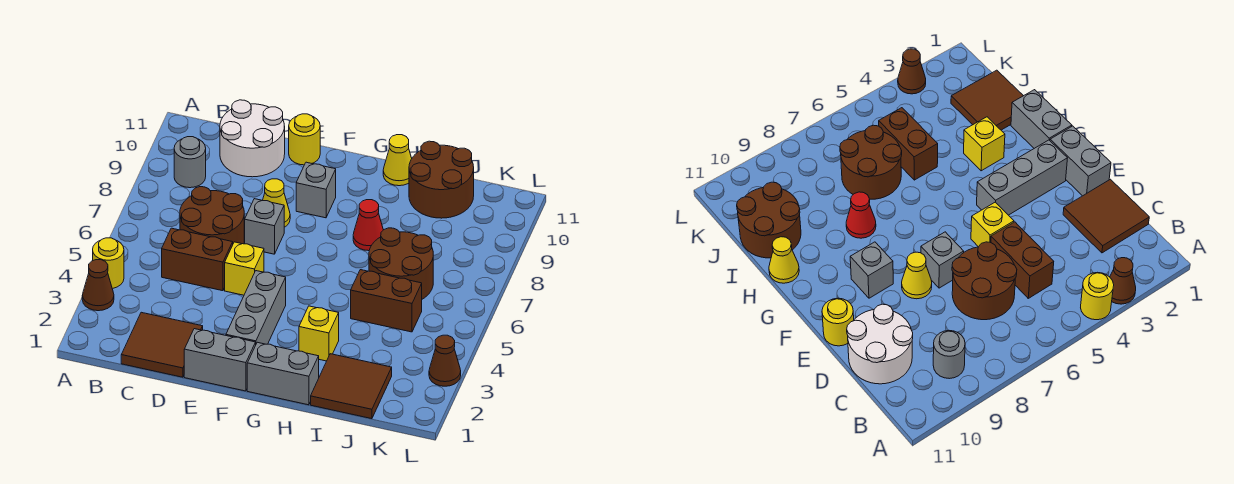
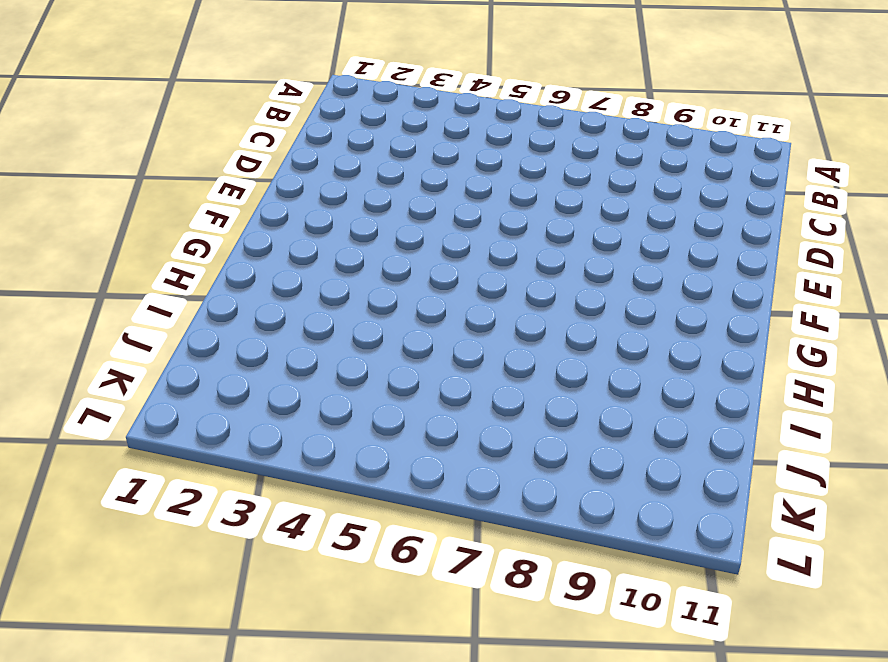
none -> brown cone A3 level 1
none -> yellow round brick A4 level 1
none -> grey round brick B9 level 1

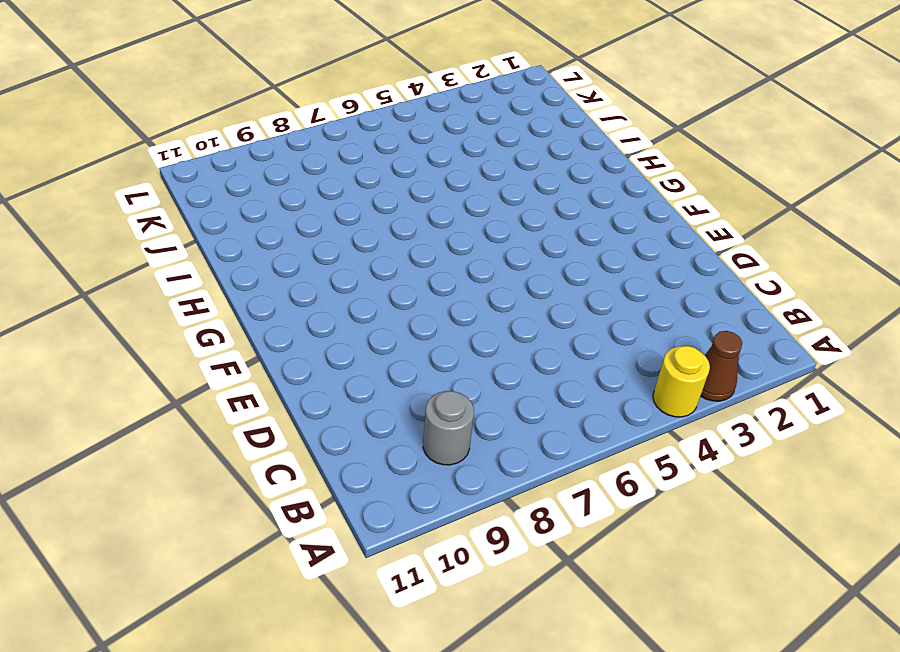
none -> brown tile C1:D2 level 1
none -> brown brick C5:D5 level 1
none -> brown round brick C6:D7 level 1

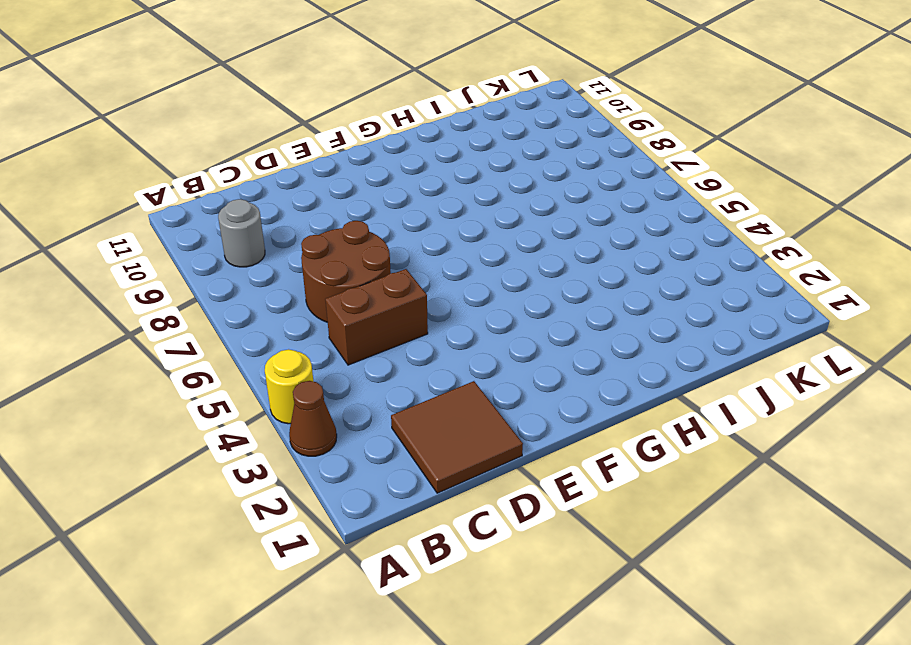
none -> white round brick C10:D11 level 1
none -> grey brick E1:F1 level 1
none -> yellow brick E5 level 1

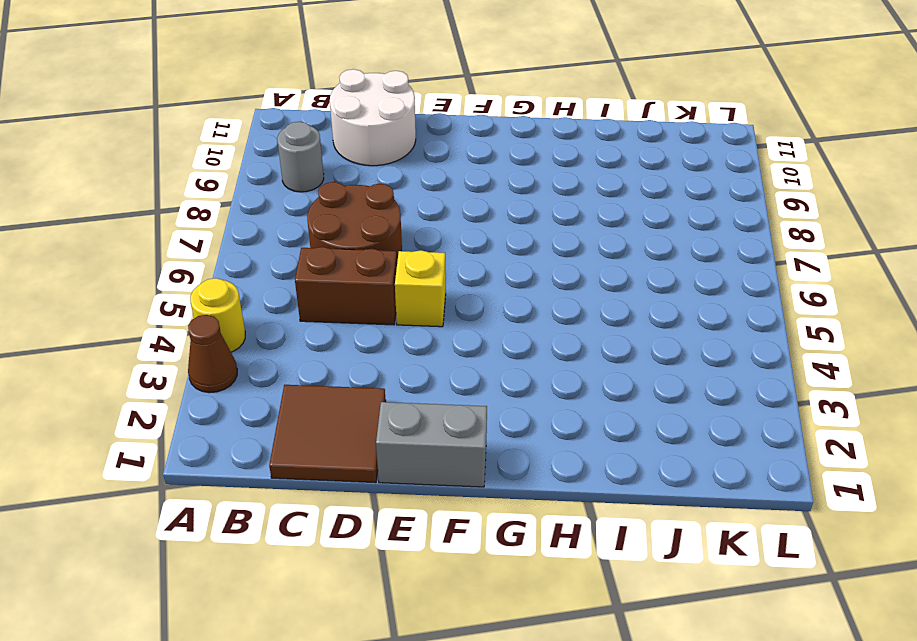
none -> grey brick E7 level 1
none -> yellow cone E8 level 1
none -> yellow round brick E11 level 1

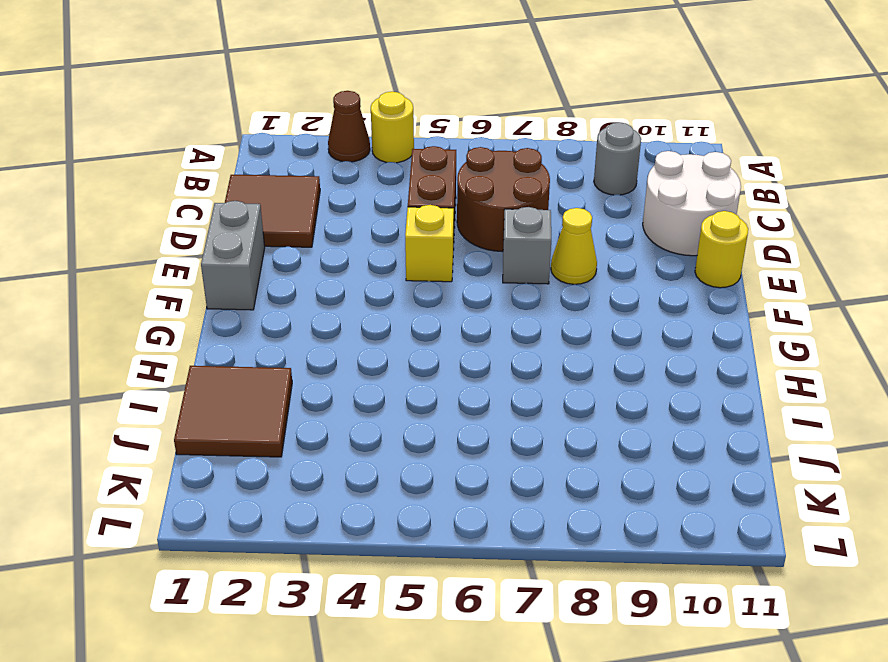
none -> grey brick F2:F4 level 1
none -> grey brick F9 level 1
none -> grey brick G1:H1 level 1

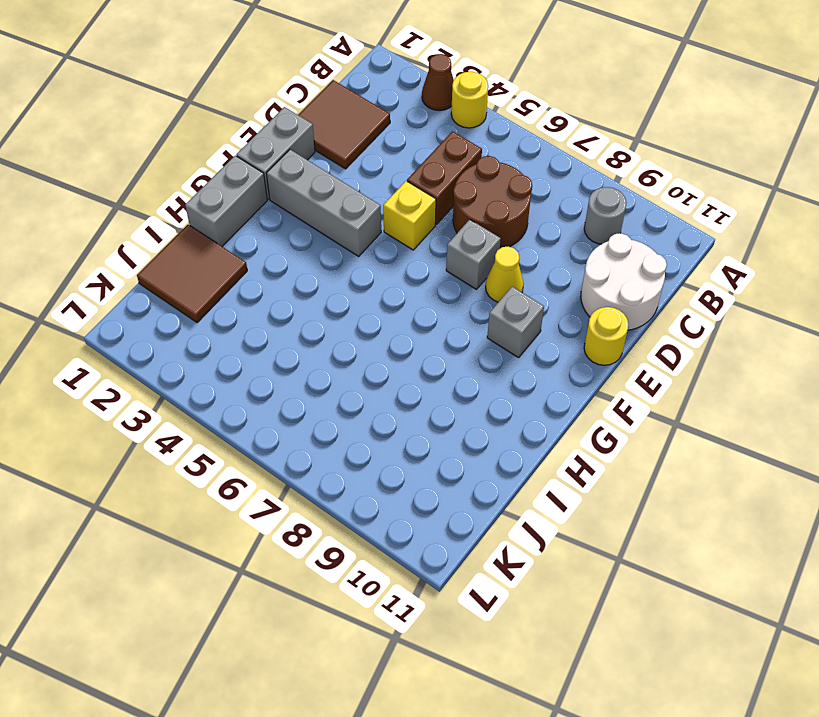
none -> yellow brick H3 level 1
none -> red cone H8 level 1
none -> yellow cone H11 level 1

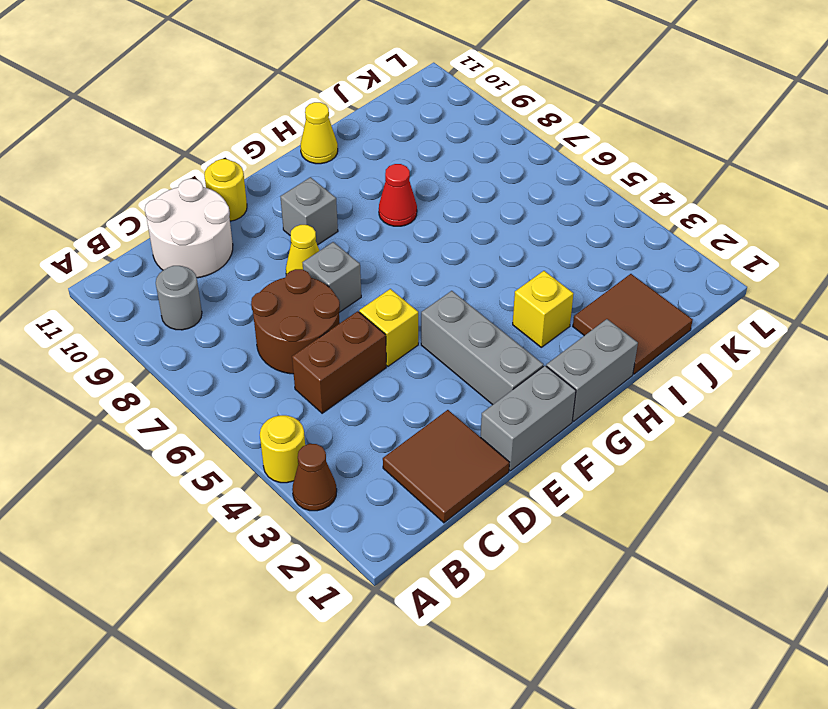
none -> brown brick I5:J5 level 1
none -> brown round brick I6:J7 level 1
none -> brown round brick I10:J11 level 1

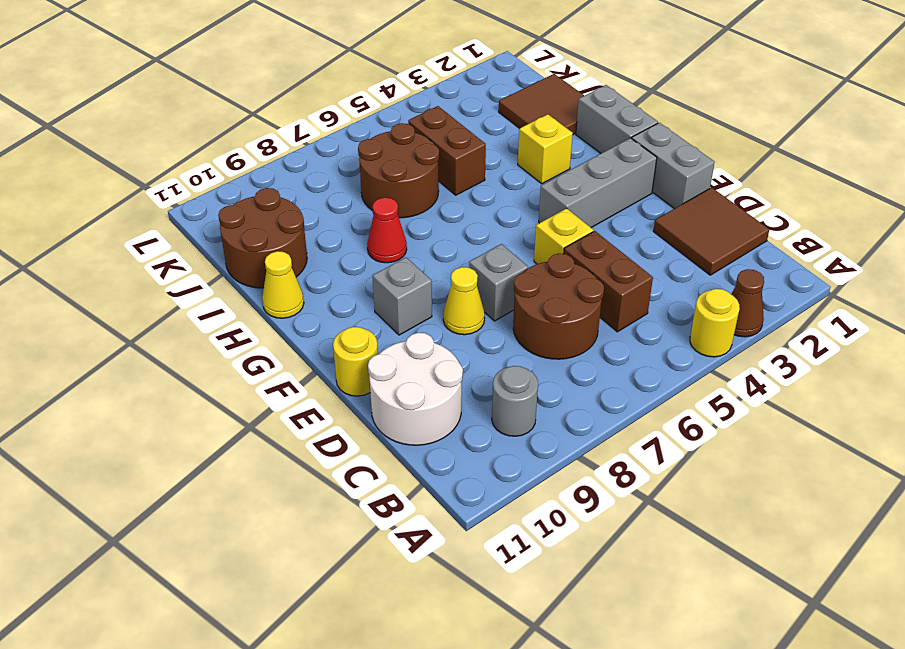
none -> brown cone L3 level 1

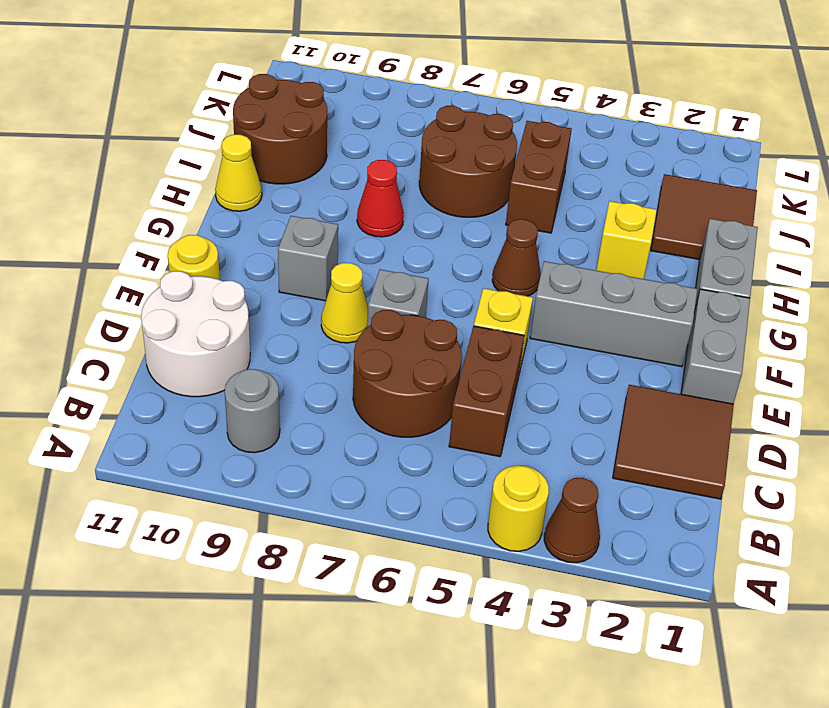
brown cone G5 level 1 -> brown cone L3 level 1

